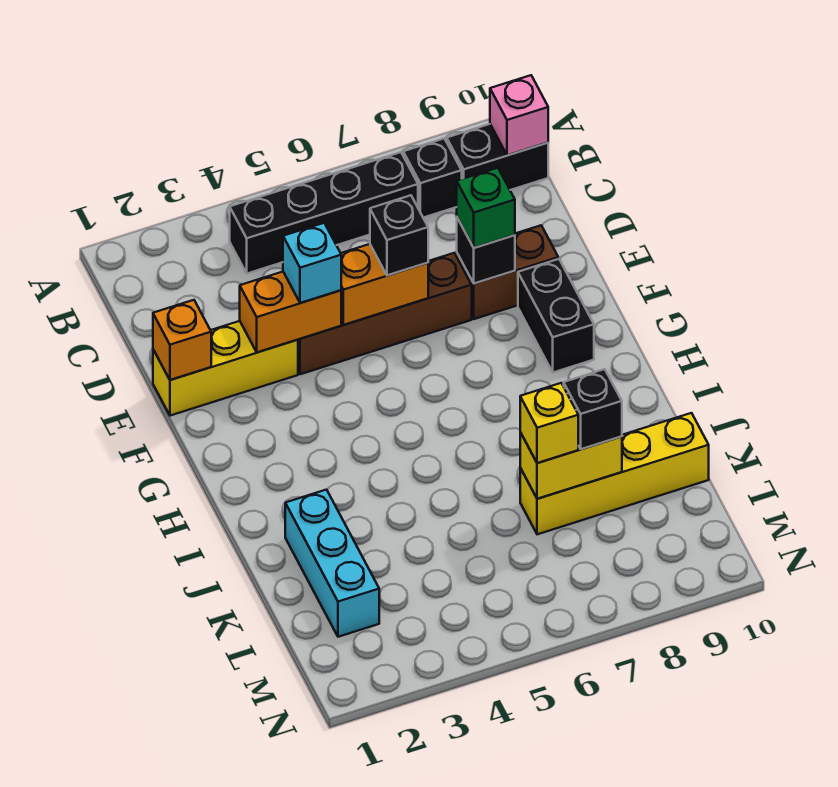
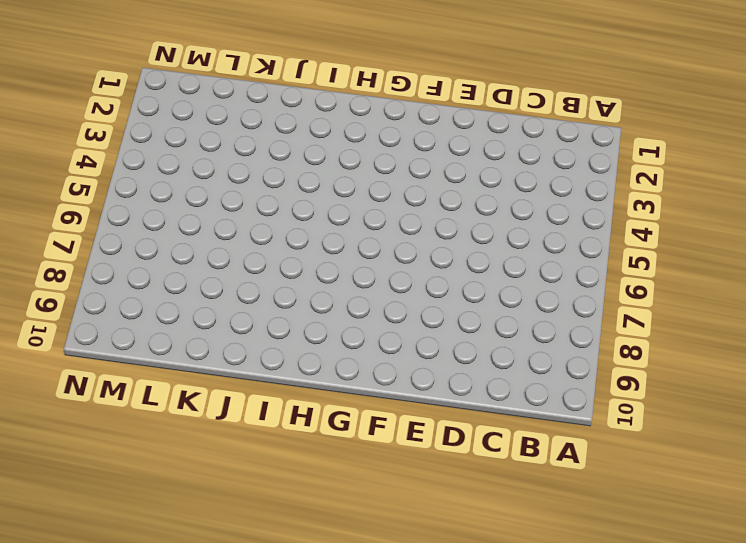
none -> black brick B4:B7 level 1
none -> black brick B8 level 1
none -> black brick B9:B10 level 1

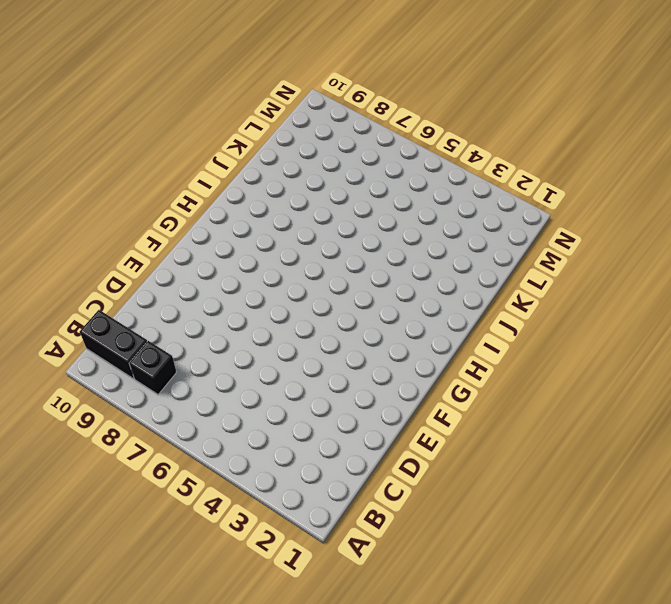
none -> black brick B4:B7 level 1
none -> yellow brick E1:E3 level 1
none -> brown brick E4:E7 level 1

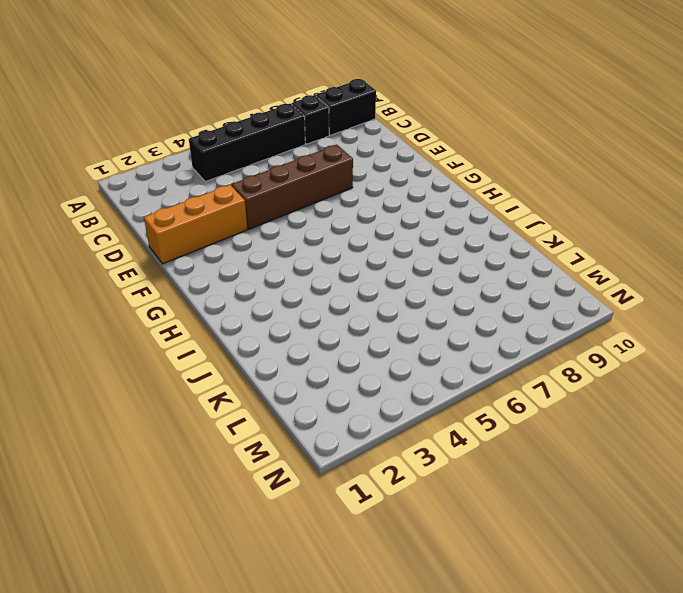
orange brick E1:E3 level 1 -> yellow brick E1:E3 level 1
none -> brown brick E8:E9 level 1
none -> black brick F9:G9 level 1
none -> cyan brick J2:L2 level 1

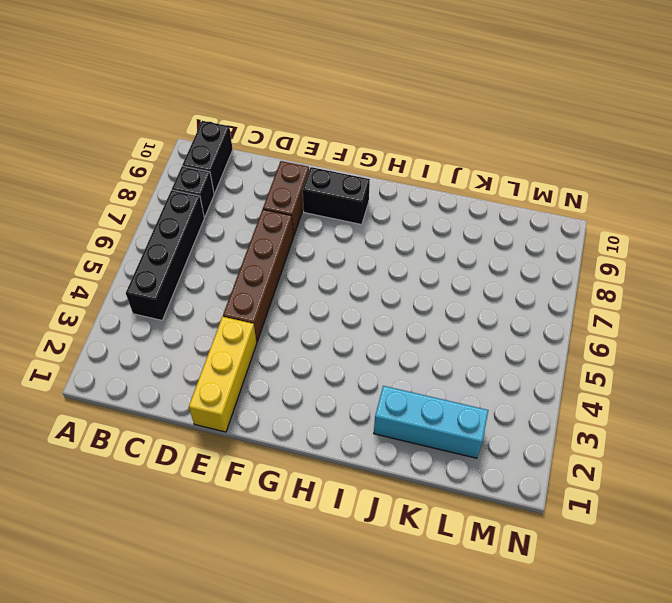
none -> yellow brick K7:K10 level 1
none -> pink brick B10 level 2
none -> orange brick E1 level 2

